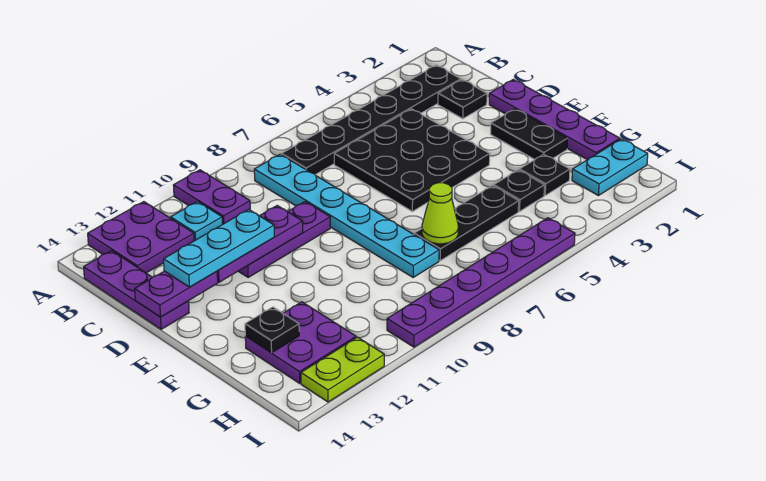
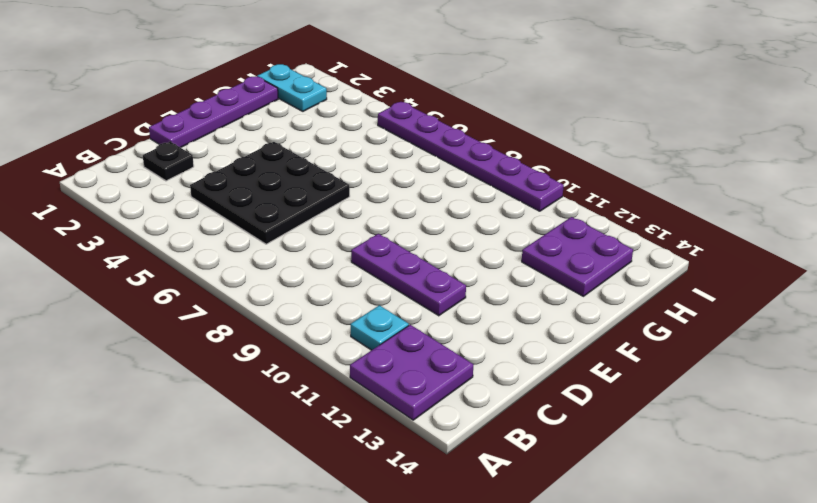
none -> purple plate A10:B10 level 1
none -> black plate B2:B7 level 1
none -> cyan plate B8:G8 level 1

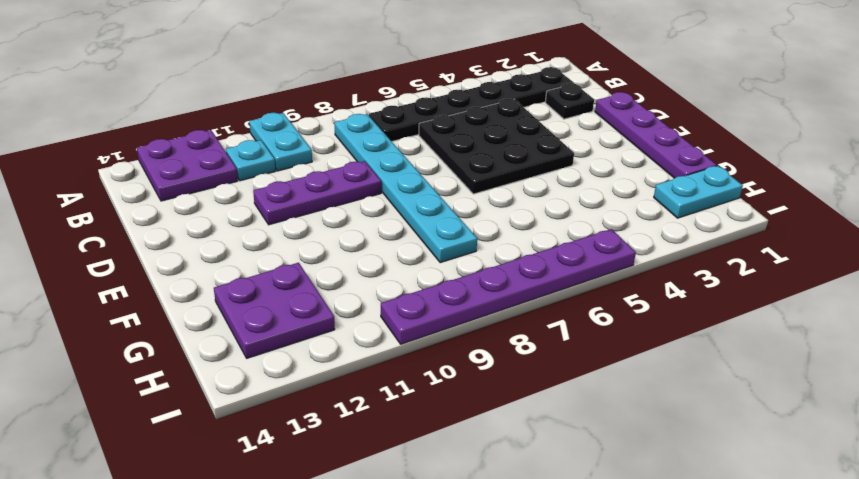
cyan plate A10:B10 level 1 -> purple plate A10:B10 level 1
none -> purple plate B14:D14 level 1
none -> black plate E2:F2 level 1
none -> black plate G3 level 1

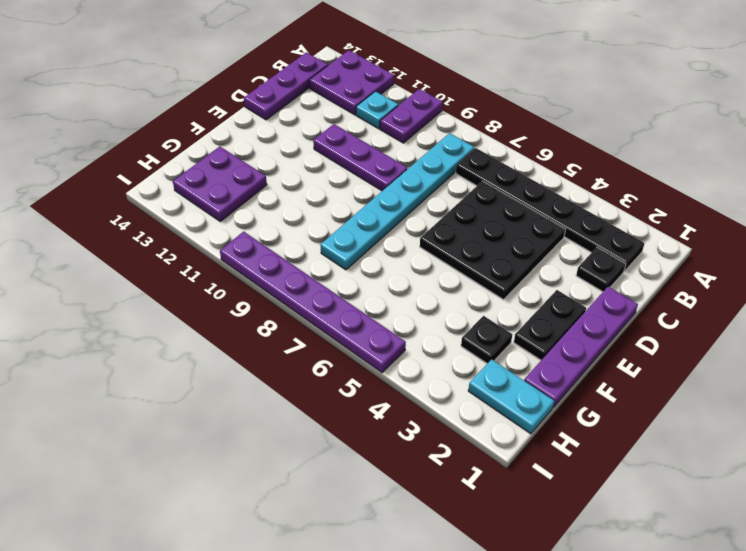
none -> black plate G4 level 1
none -> black plate G5:G7 level 1
none -> lime plate I12:I13 level 1

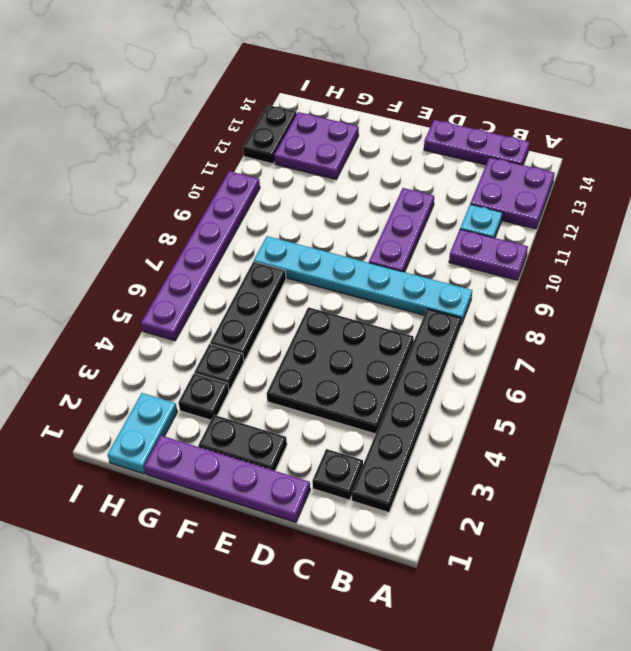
black plate I12:I13 level 1 -> lime plate I12:I13 level 1
none -> purple plate D10:D12 level 2
none -> purple plate D13:D14 level 2
none -> lime cone G7 level 2

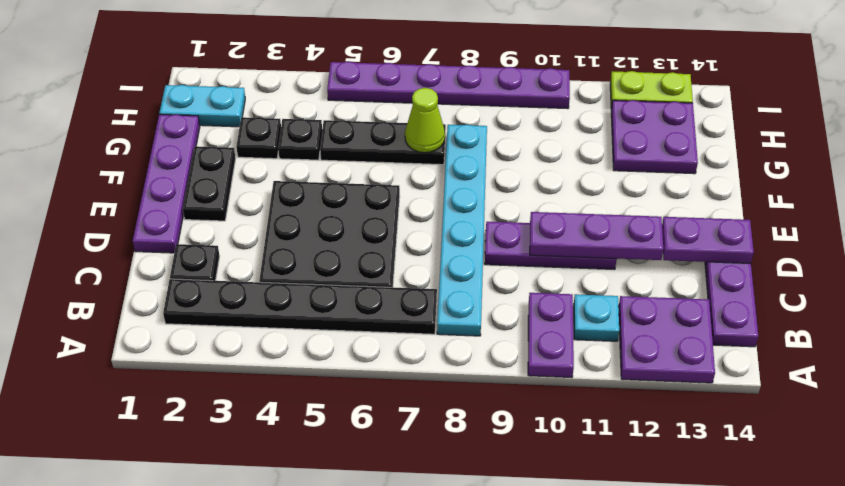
none -> black plate G13 level 2
none -> cyan plate D11:D13 level 3

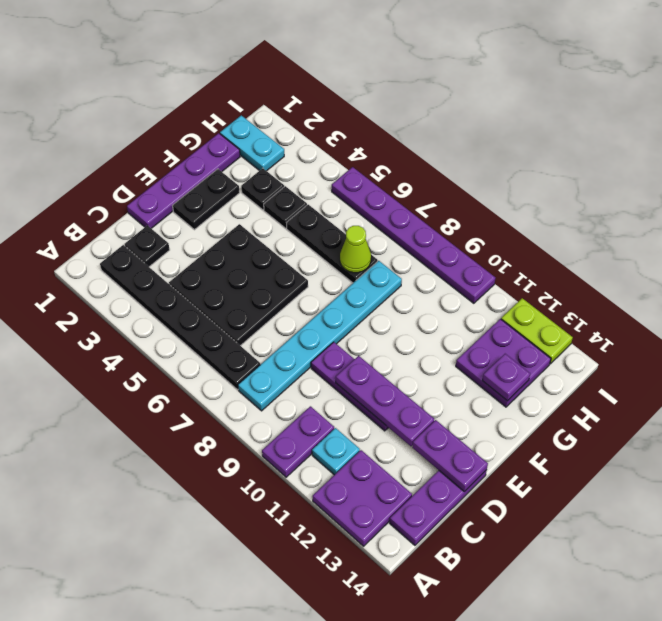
purple plate G13 level 2 -> black plate G13 level 2
none -> cyan plate D11:D13 level 3

